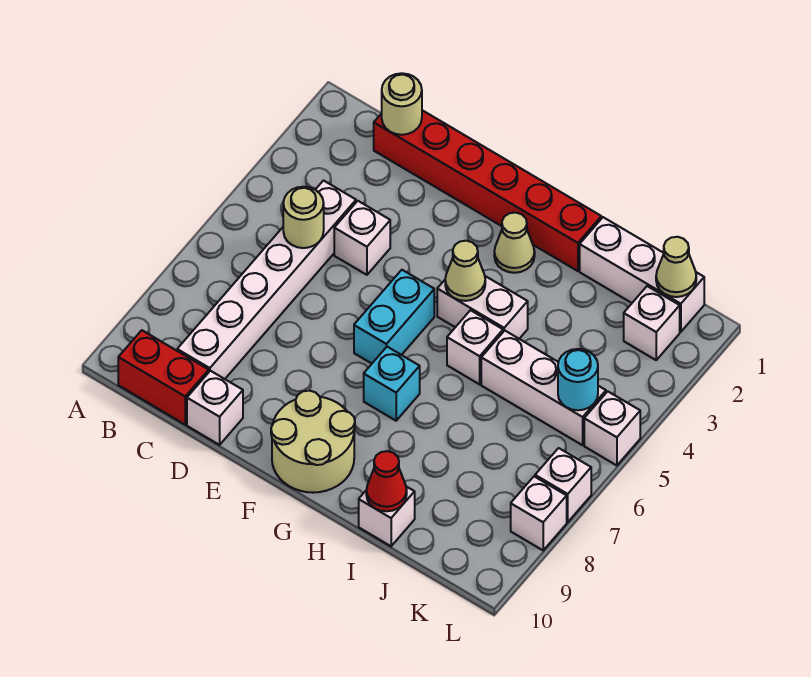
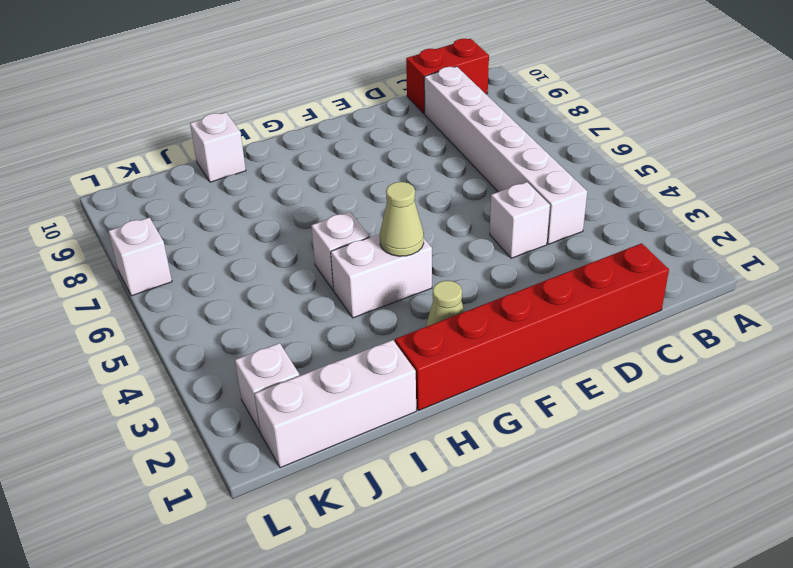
none -> white brick D10 level 1
none -> cyan brick F5:F6 level 1
none -> tan round brick F9:G10 level 1

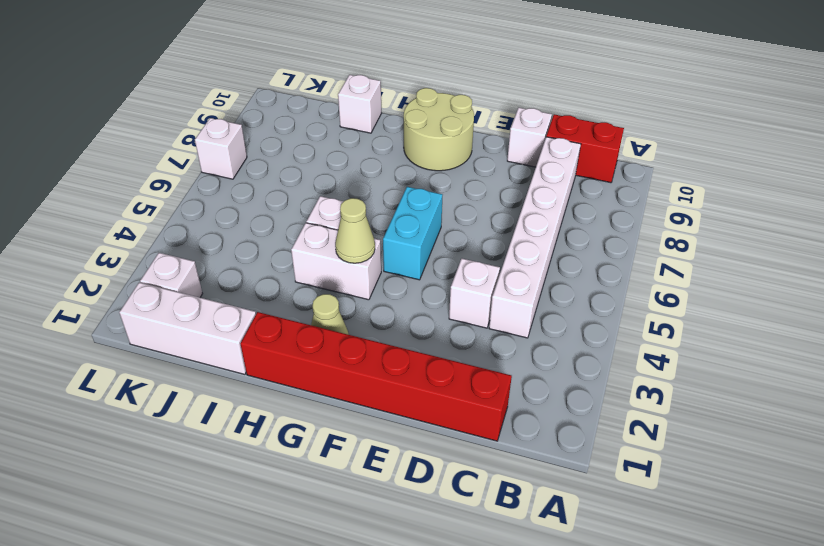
none -> cyan brick G7 level 1
none -> white brick I5:K5 level 1
none -> white brick L5 level 1

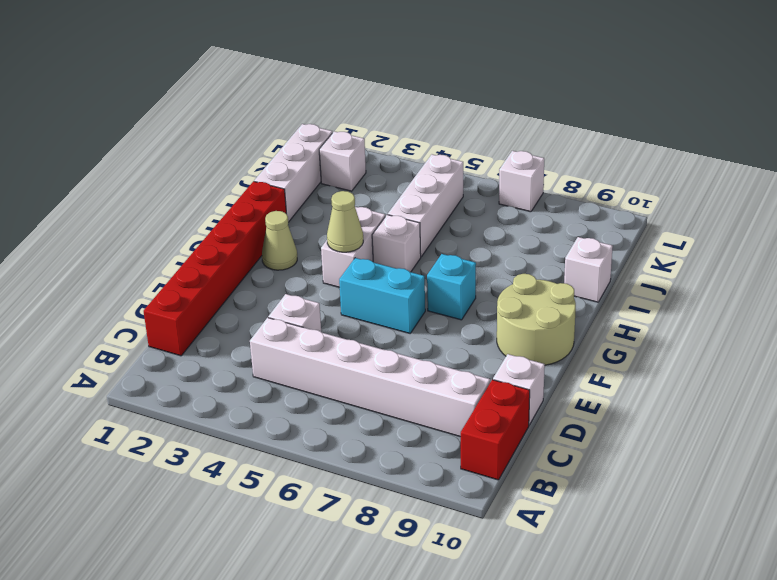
none -> white brick L5 level 1
none -> white brick L8 level 1
none -> tan round brick C1 level 2

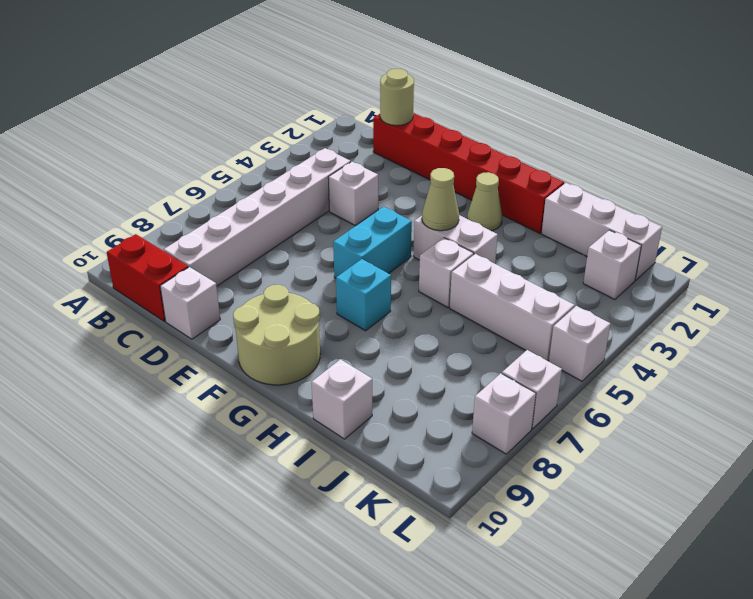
none -> tan round brick C5 level 2
none -> red cone I10 level 2
none -> tan cone K1 level 2

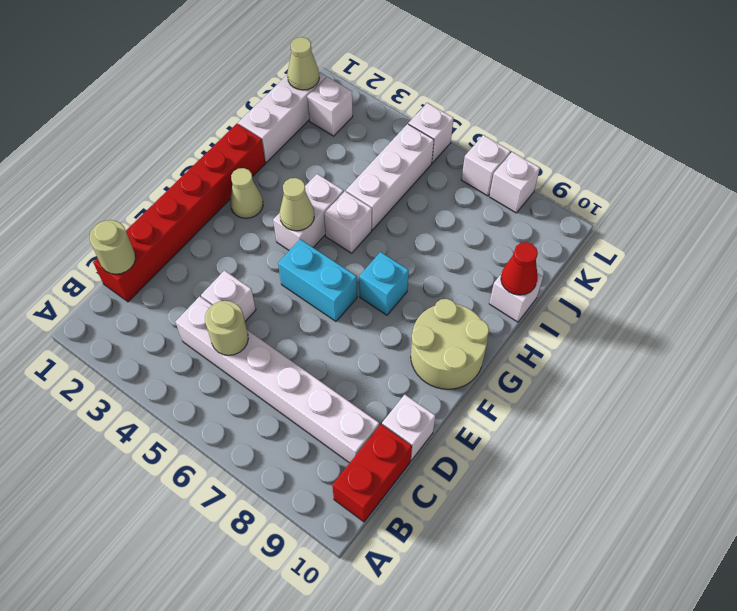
none -> cyan round brick K5 level 2

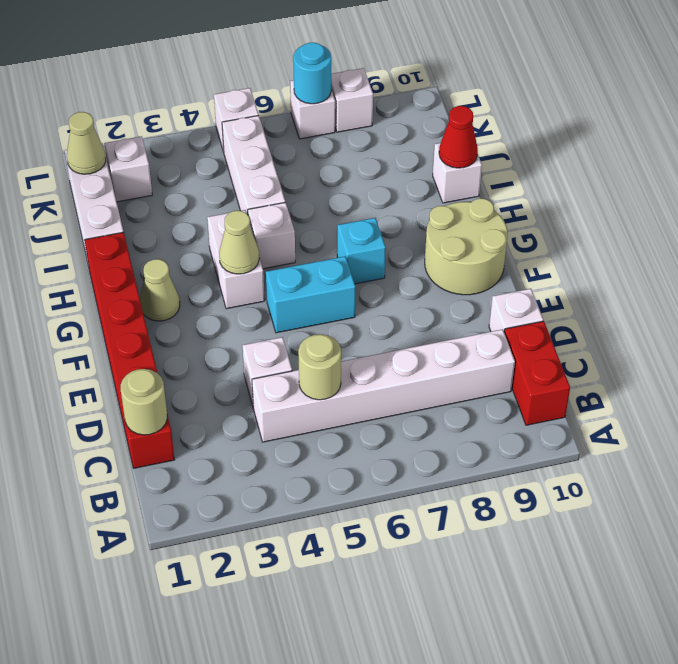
cyan round brick L7 level 2 -> cyan round brick K5 level 2

